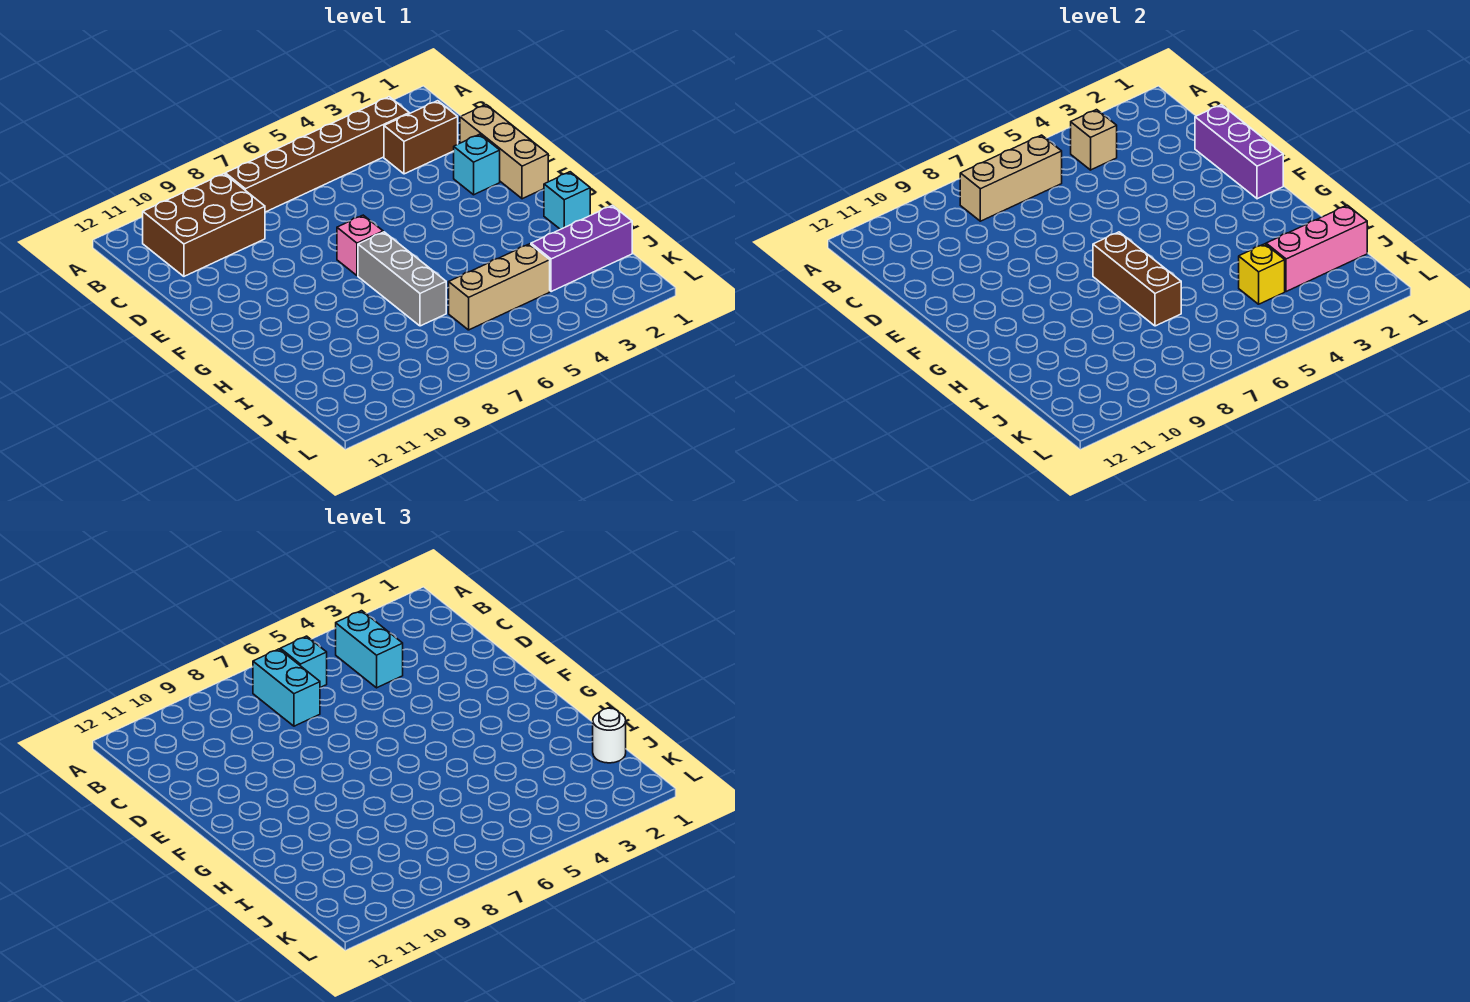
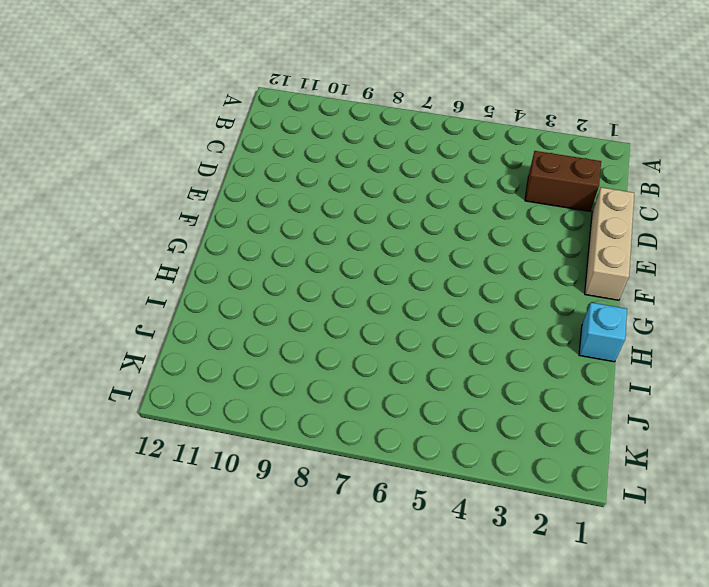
none -> brown brick B3:B8 level 1
none -> brown brick B9:C11 level 1
none -> cyan brick E2 level 1

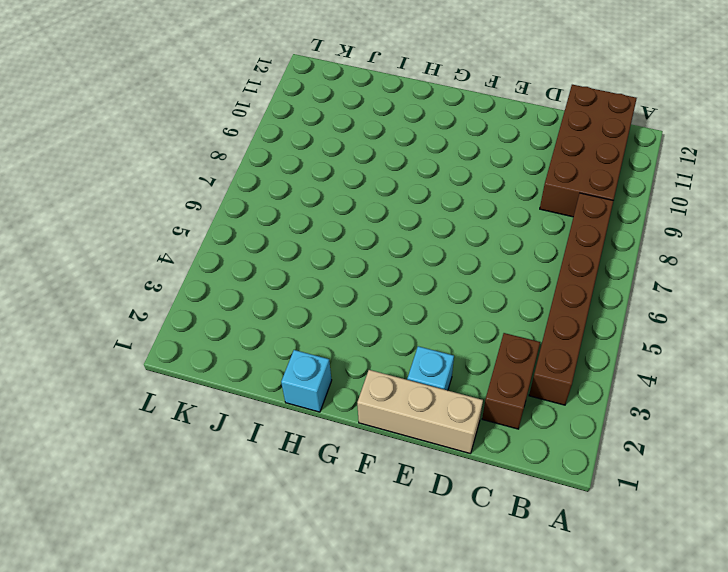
brown brick B9:C12 level 1 -> brown brick B9:C11 level 1
none -> pink brick F7 level 1
none -> grey brick G7:I7 level 1
none -> purple brick J1:J3 level 1

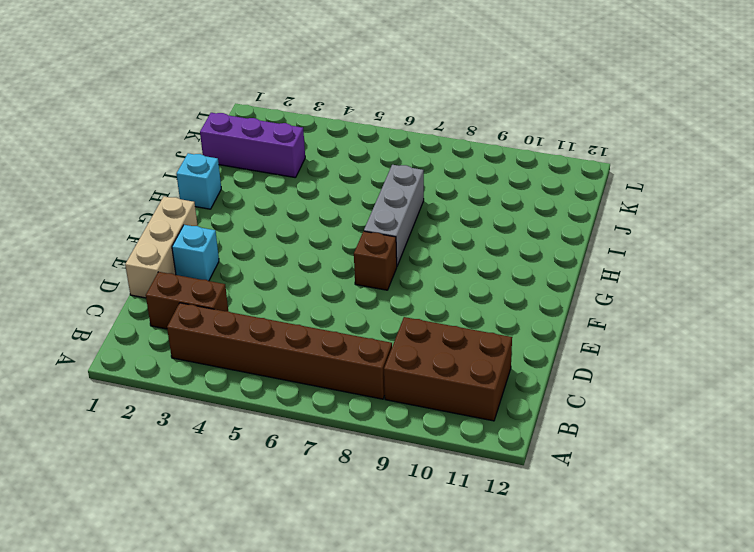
brown brick F7 level 1 -> pink brick F7 level 1
none -> tan brick J4:J6 level 1
none -> tan brick B4 level 2
none -> tan brick B6:B8 level 2

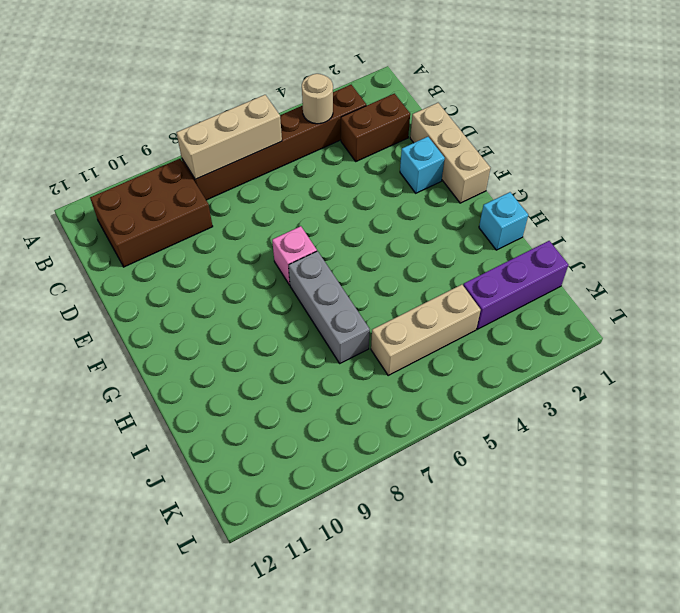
tan round brick B4 level 2 -> tan brick B4 level 2
none -> purple brick D1:F1 level 2
none -> brown brick G7:I7 level 2
none -> pink brick J1:J3 level 2

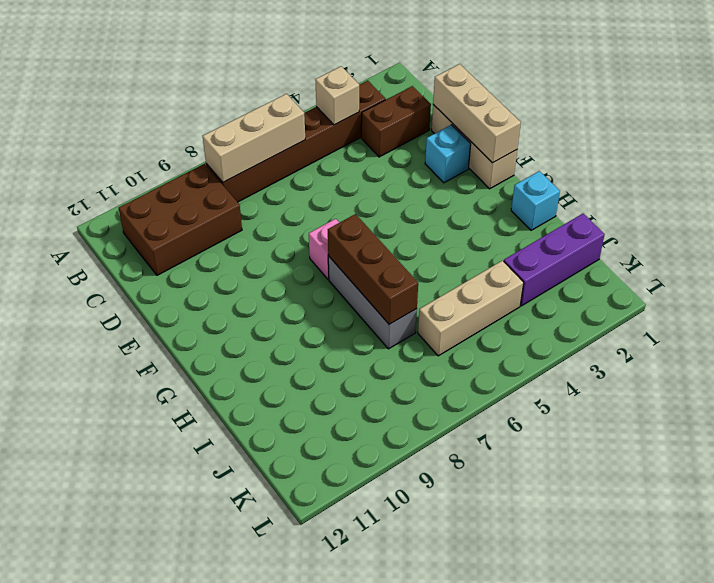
tan brick D1:F1 level 2 -> purple brick D1:F1 level 2
none -> pink brick J1:J3 level 2
none -> yellow brick J4 level 2
none -> cyan brick B4:C4 level 3

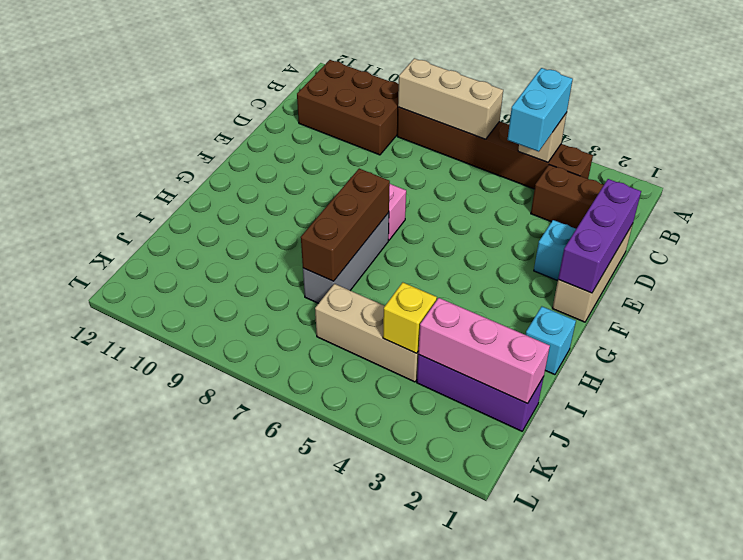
none -> cyan brick B6 level 3
none -> cyan brick B7:C7 level 3
none -> white round brick J1 level 3

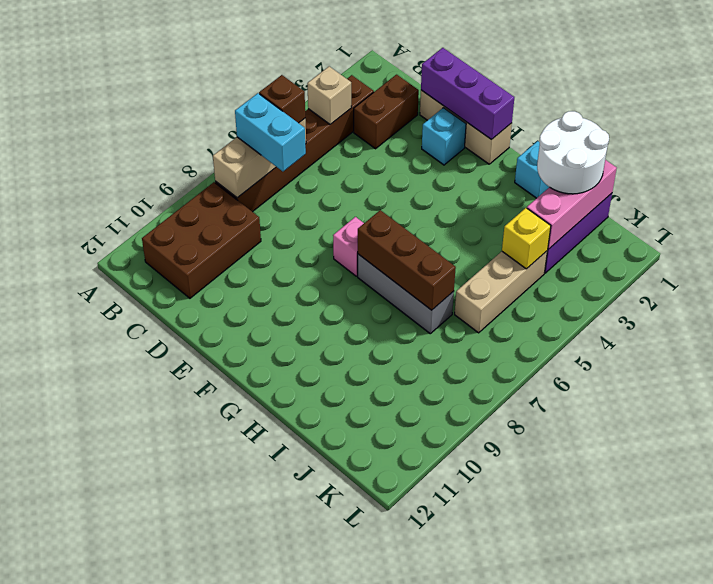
brown brick B6 level 3 -> cyan brick B6 level 3
white round brick I1:J2 level 3 -> white round brick J1 level 3
none -> cyan brick B4:C4 level 3

